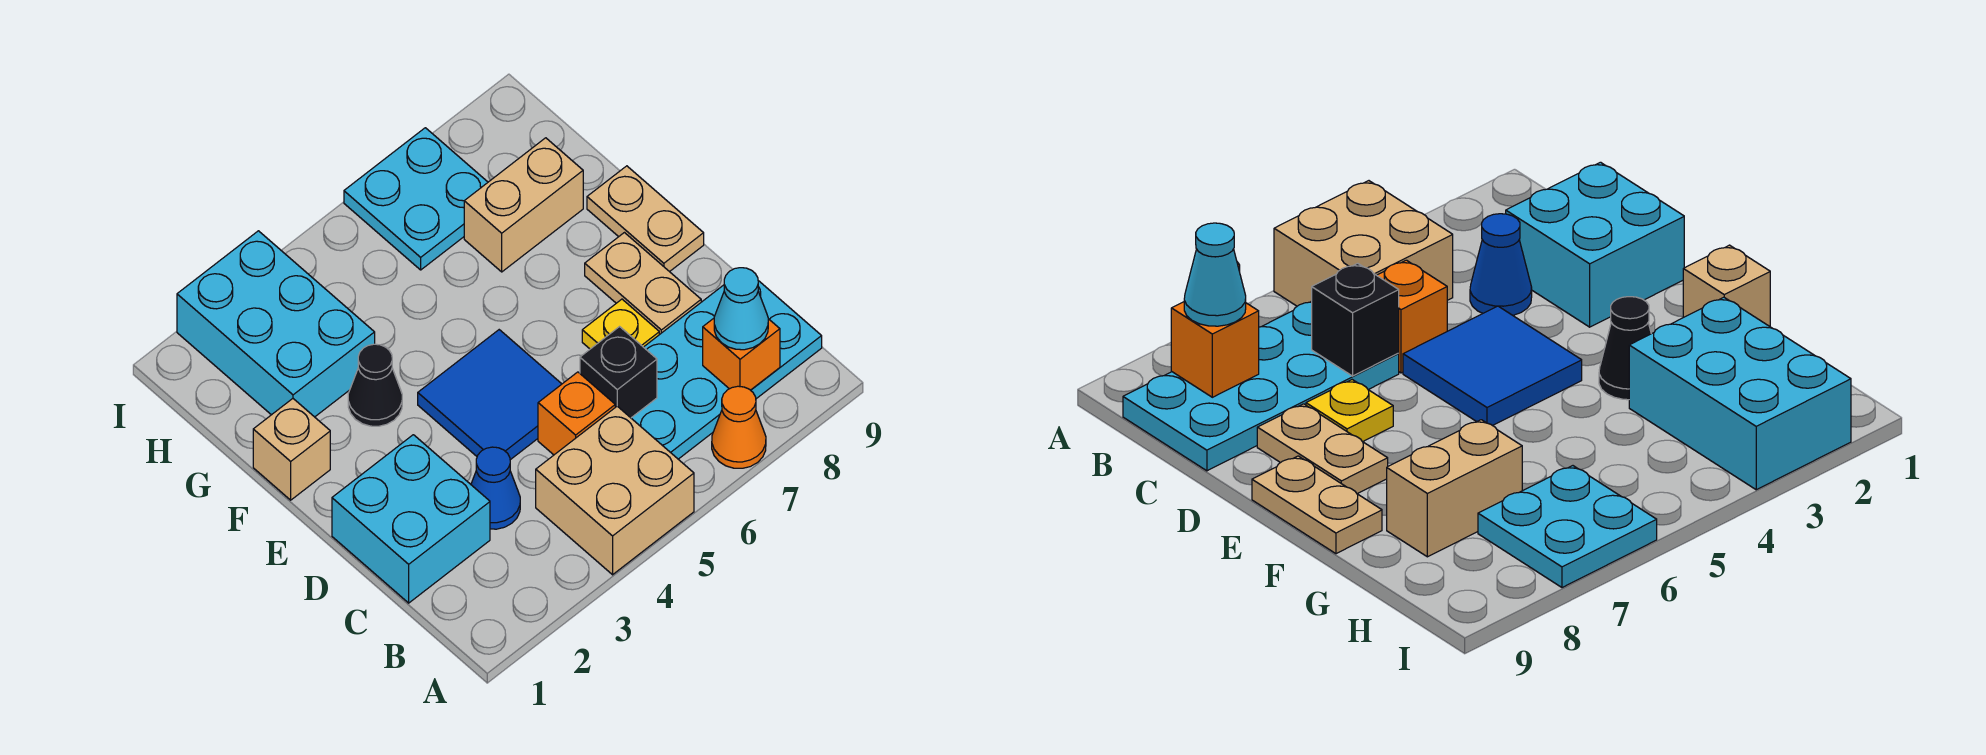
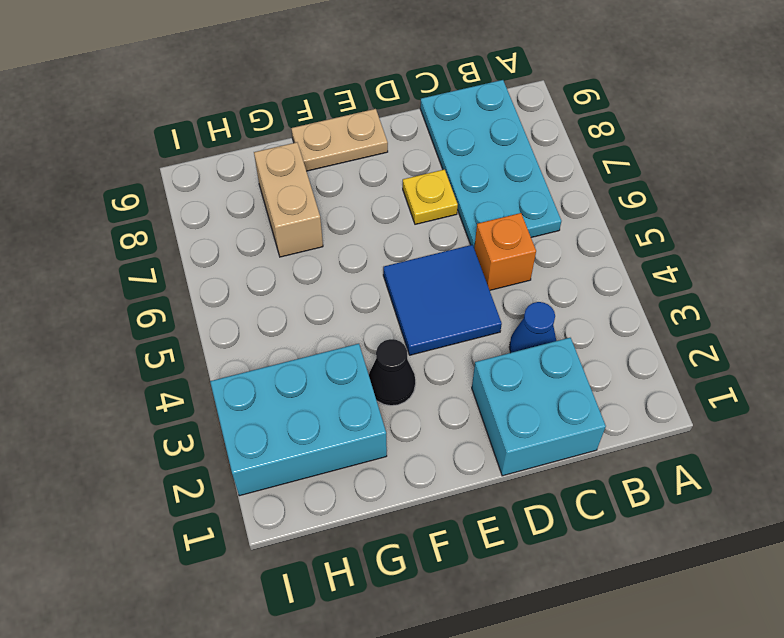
none -> tan brick A4:B5 level 1
none -> orange cone A7 level 1
none -> tan plate D8:E8 level 1

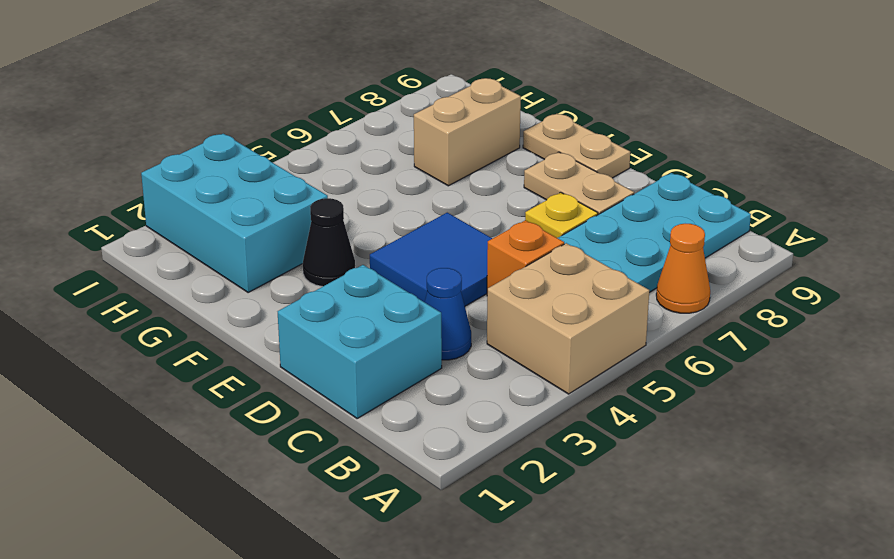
none -> tan brick F1 level 1
none -> cyan plate H6:I7 level 1
none -> orange brick B8 level 2

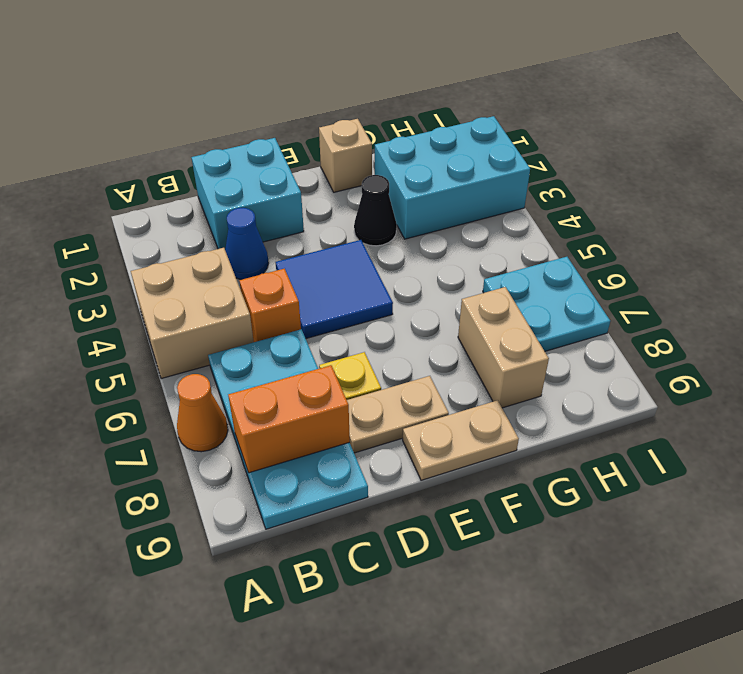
orange brick B8:C8 level 2 -> orange brick B8 level 2
none -> black brick C6 level 2
none -> cyan cone B8 level 3

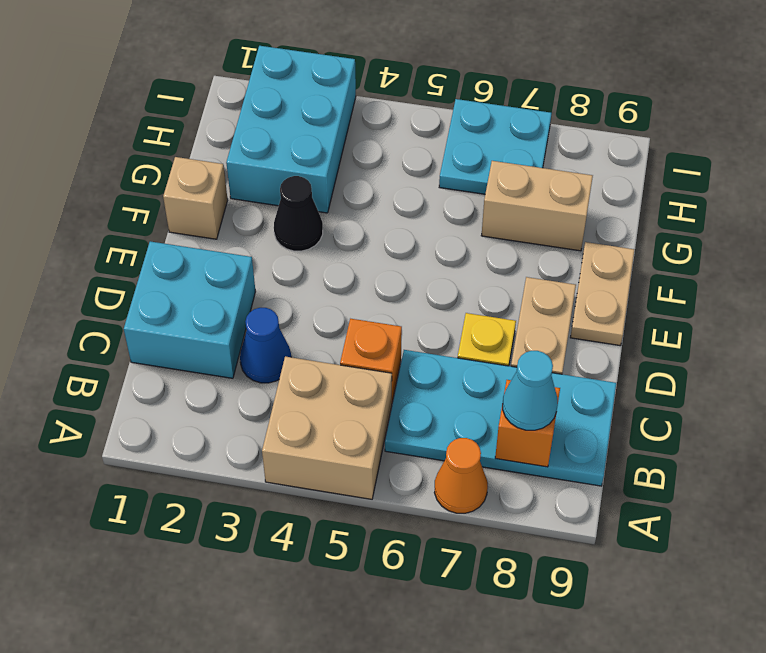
none -> blue tile D4:E5 level 1
none -> black brick C6 level 2

